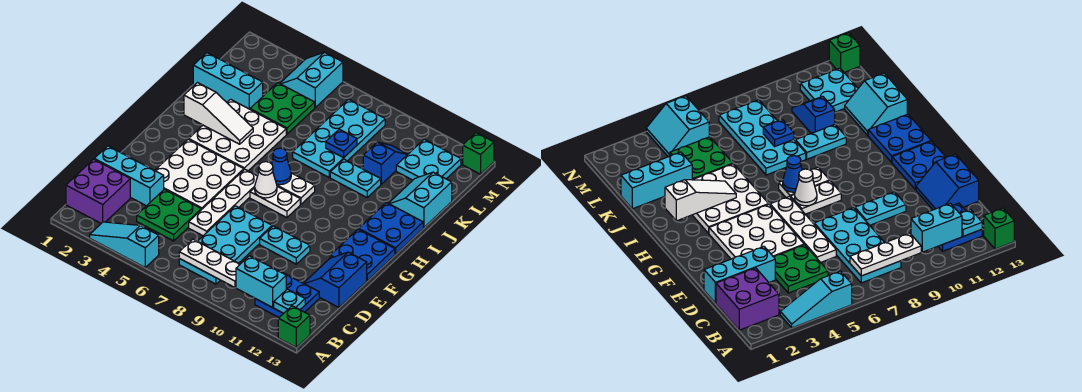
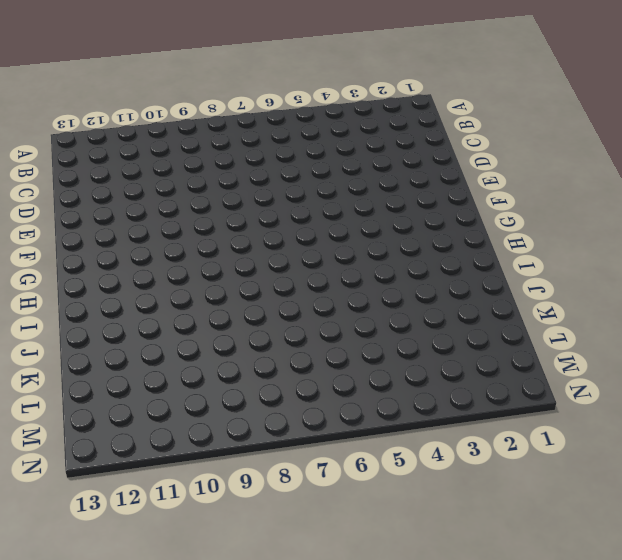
none -> cyan slope A3:A5 level 1 top 5
none -> green brick A13 level 1
none -> purple brick B1:C2 level 1
none -> cyan plate B7:E8 level 1

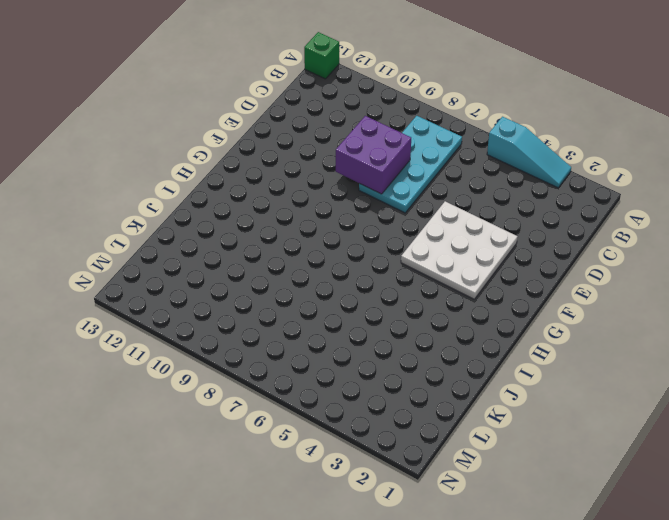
purple brick D8:E9 level 2 -> purple brick B1:C2 level 1
none -> blue plate B11:C12 level 1
none -> green plate C4:D5 level 1
none -> cyan brick D1:D3 level 1
none -> white plate D6:G6 level 1

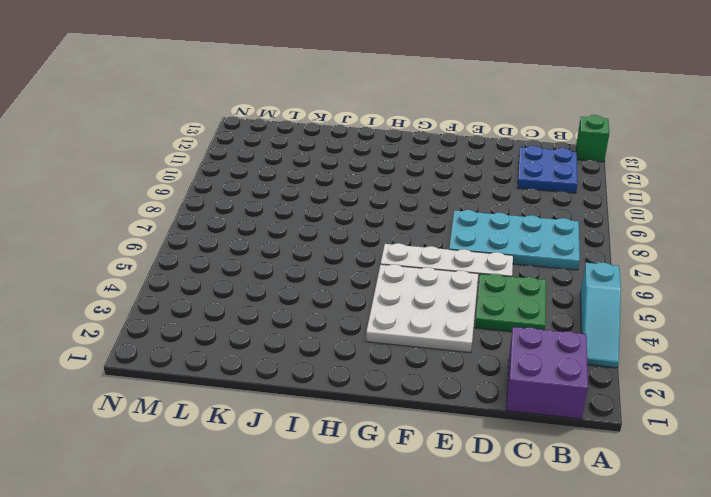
none -> cyan brick D1:D3 level 1
none -> blue slope D12:E13 level 1 top 13
none -> cyan plate E9:E10 level 1
none -> blue plate F12:G13 level 1

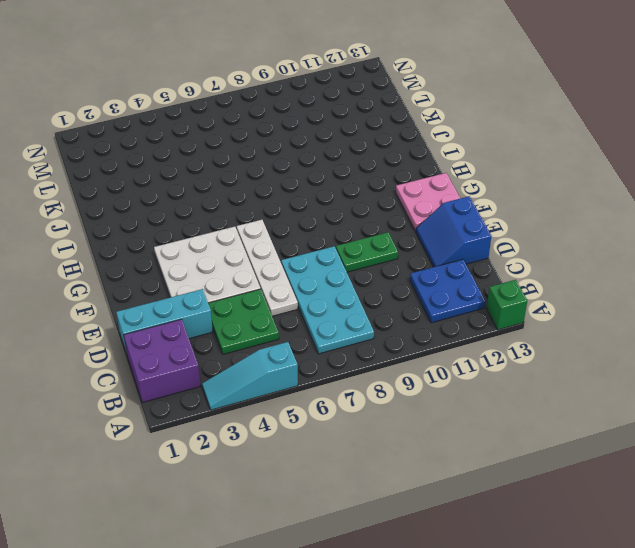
green plate E9:E10 level 1 -> cyan plate E9:E10 level 1
pink plate F12:G13 level 1 -> blue plate F12:G13 level 1
none -> white plate G7:G8 level 1
none -> white plate H3:J5 level 1
none -> white plate H7:H8 level 1
none -> blue plate H12:I13 level 1

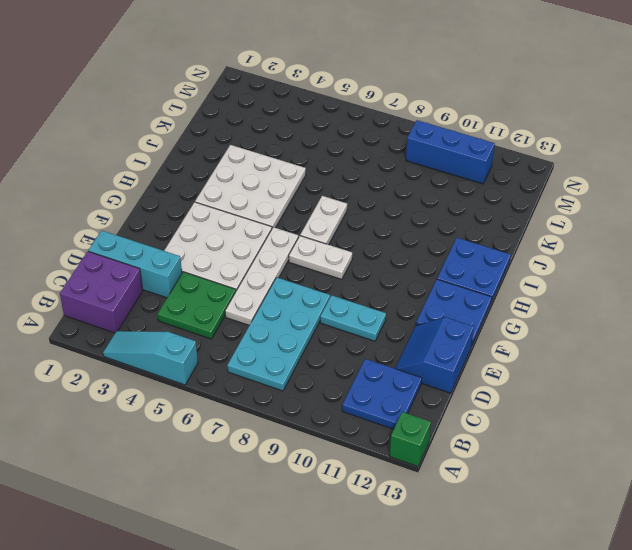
white plate H7:I7 level 1 -> white plate H7:H8 level 1
blue brick M9:M11 level 1 -> cyan plate L11:M12 level 1
none -> cyan plate J7:M8 level 1
none -> cyan plate J9:J10 level 1
none -> cyan slope J12:K13 level 1 top 13
none -> cyan brick K1:K3 level 1

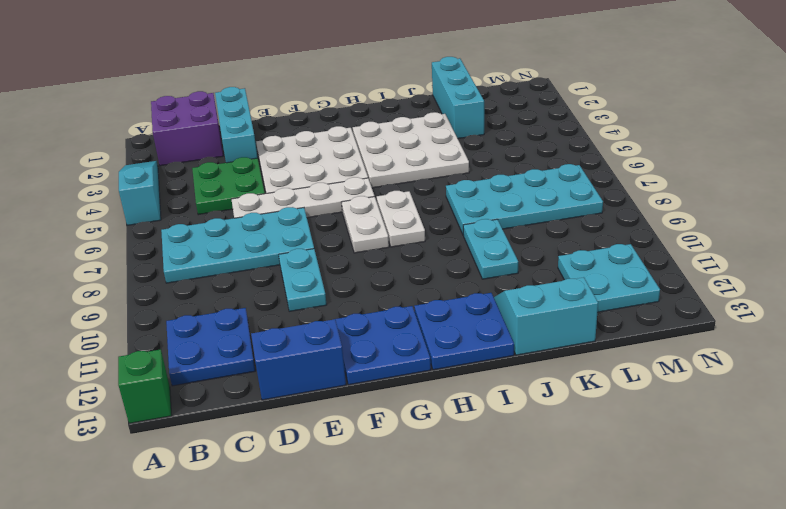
none -> green plate K4:L5 level 1
none -> blue slope K10:L10 level 1 top K
none -> cyan slope M4:N5 level 1 top 5
none -> green brick N13 level 1

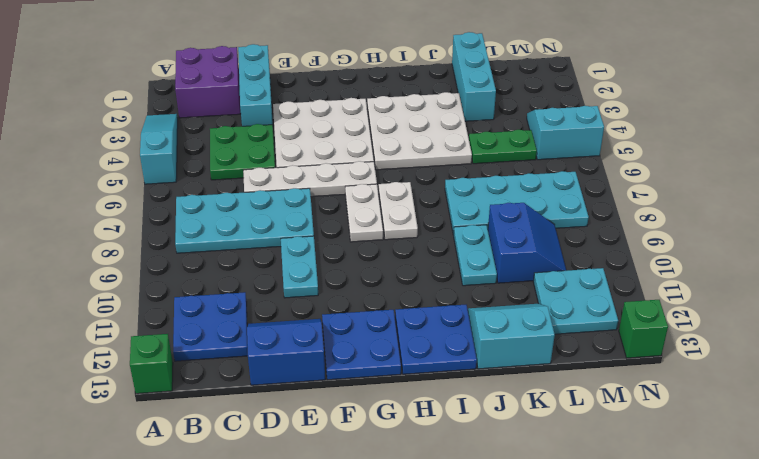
green plate K5:L5 level 1 -> green plate K4:L5 level 1
blue slope K9:L10 level 1 top K -> blue slope K10:L10 level 1 top K
none -> white plate B7:B9 level 2
none -> cyan brick B10:B11 level 2
none -> cyan plate B12 level 2
none -> white cone G7 level 2

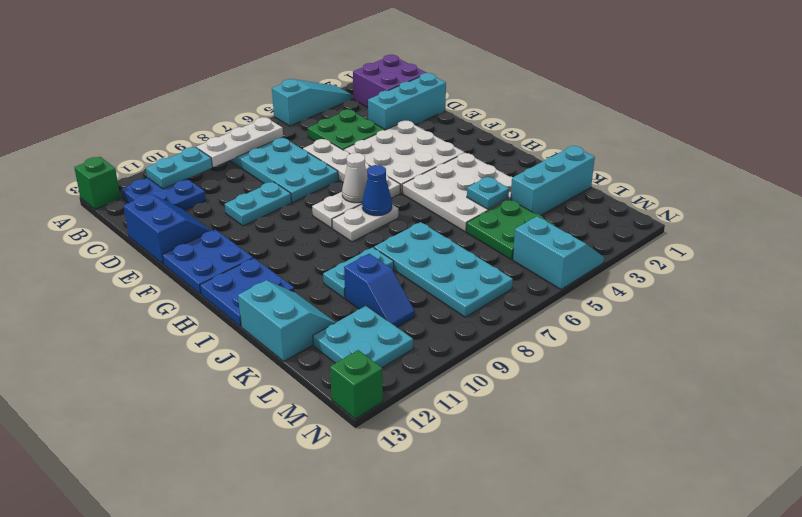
cyan plate B10:B11 level 2 -> cyan brick B10:B11 level 2
cyan plate J4 level 2 -> cyan plate B12 level 2
none -> white slope I2:I4 level 2 top 2
none -> blue plate K8 level 2

